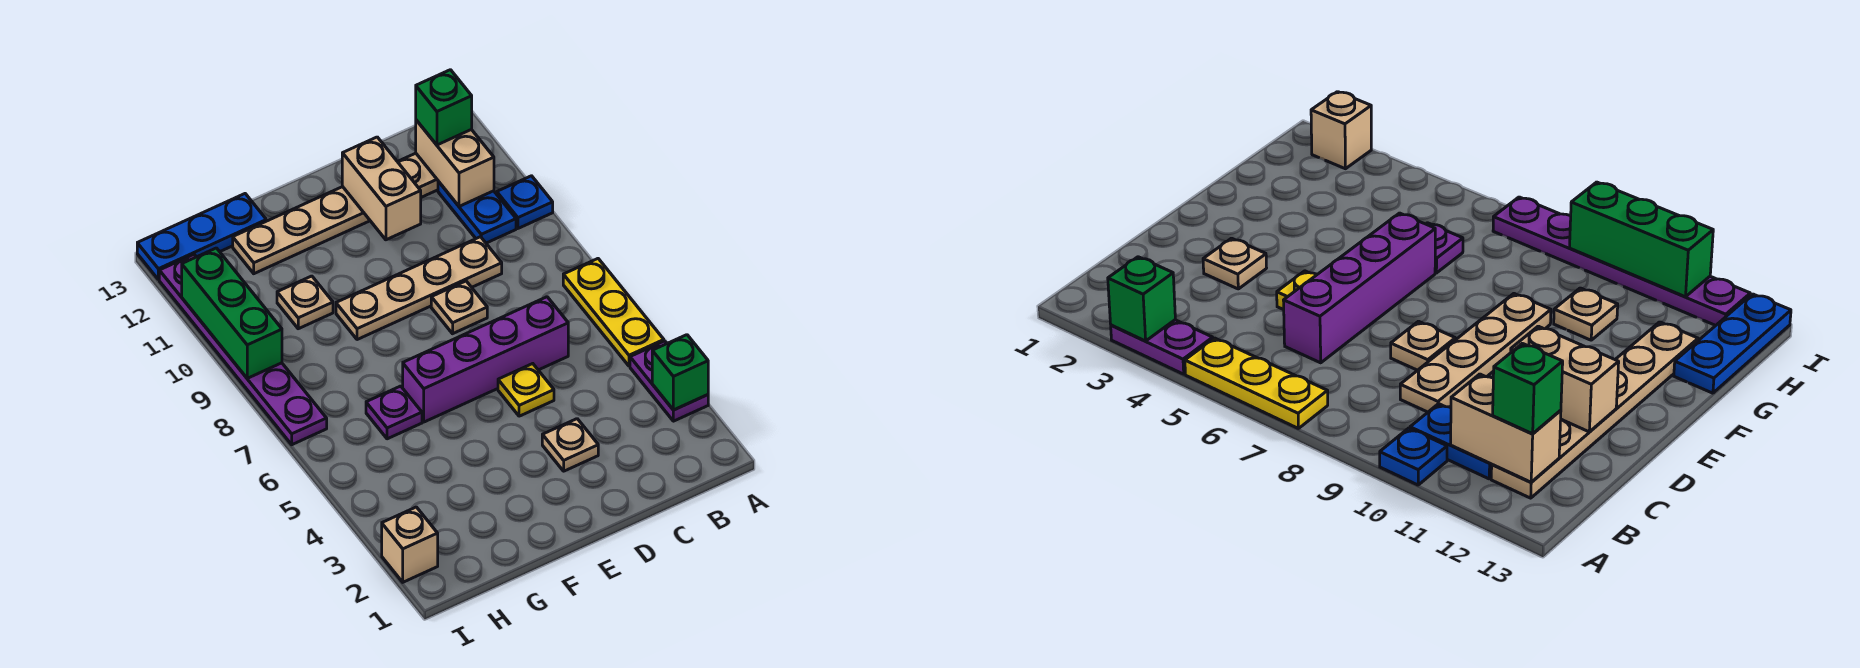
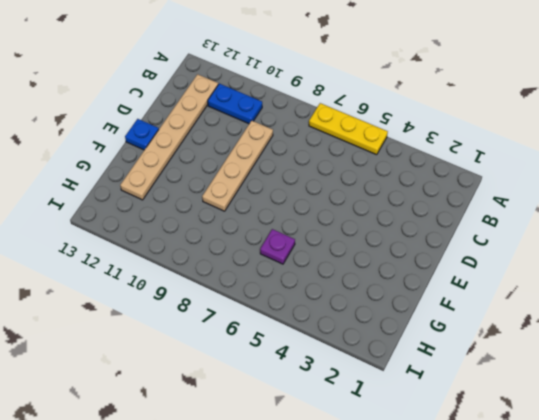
blue plate E13 level 1 -> blue plate A10 level 1
none -> purple plate A3:A4 level 1
none -> purple brick C6:F6 level 1
none -> tan plate D3 level 1

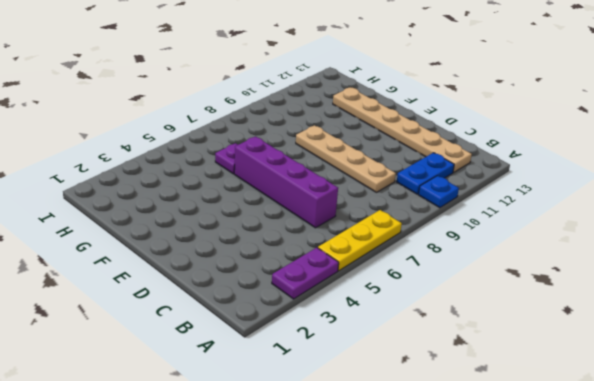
none -> tan plate D3 level 1
none -> yellow plate D5 level 1
none -> tan plate D8 level 1

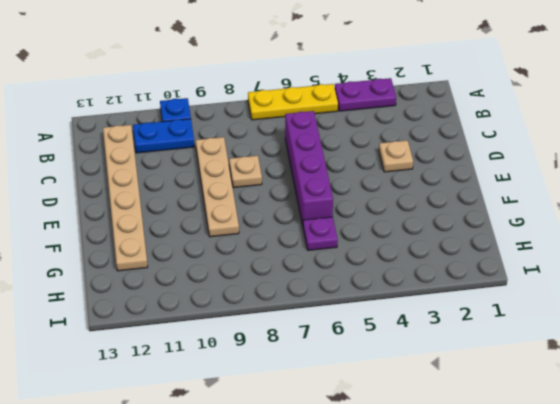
none -> yellow plate D5 level 1
none -> tan plate G10 level 1
none -> blue plate G13:I13 level 1

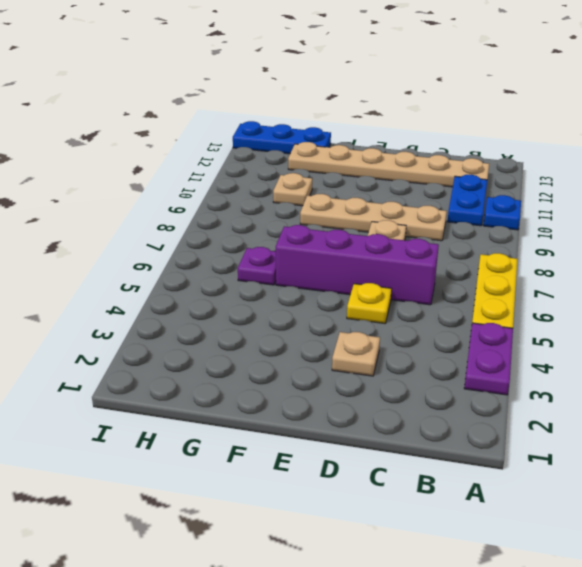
none -> tan brick I2 level 1
none -> purple plate I7:I12 level 1
none -> green brick A3 level 2

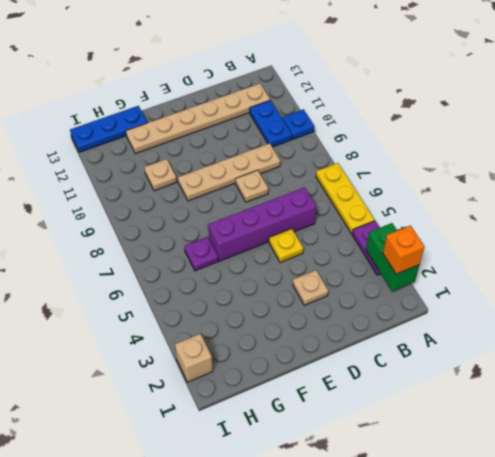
green brick A2:A3 level 2 -> green brick A3 level 2
orange brick A2 level 3 -> none
none -> purple plate I7:I12 level 1
none -> tan brick B11:B12 level 2
none -> tan brick D11:D12 level 2

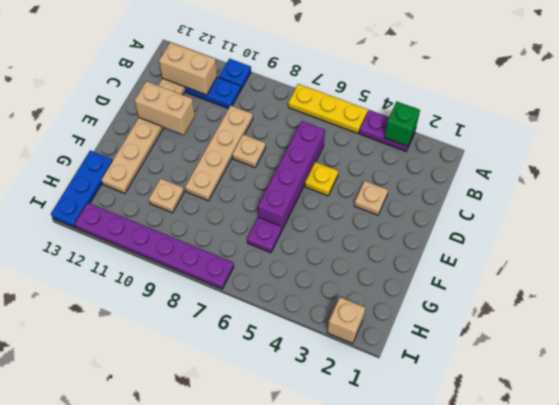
none -> green brick I9:I11 level 2
none -> green brick B12 level 3

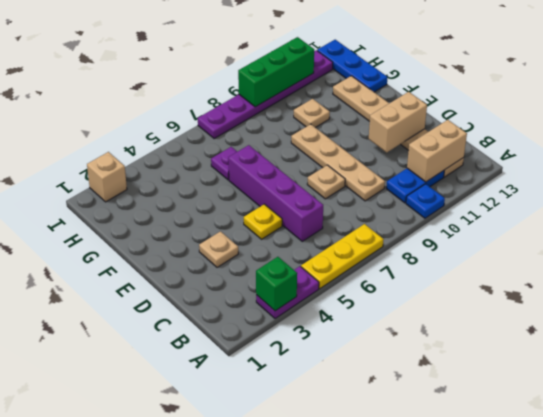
none -> green brick B12 level 3

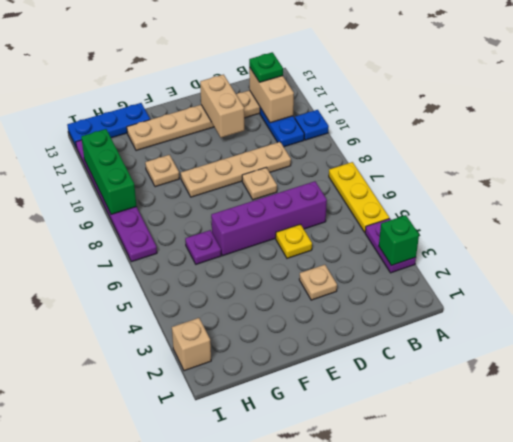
green plate B12 level 3 -> green brick B12 level 3

